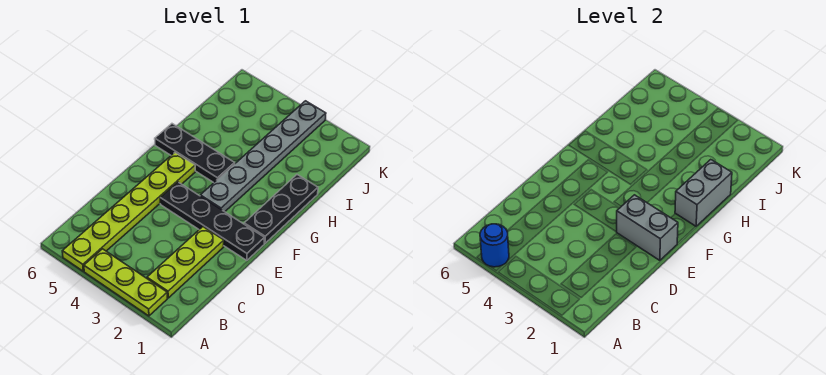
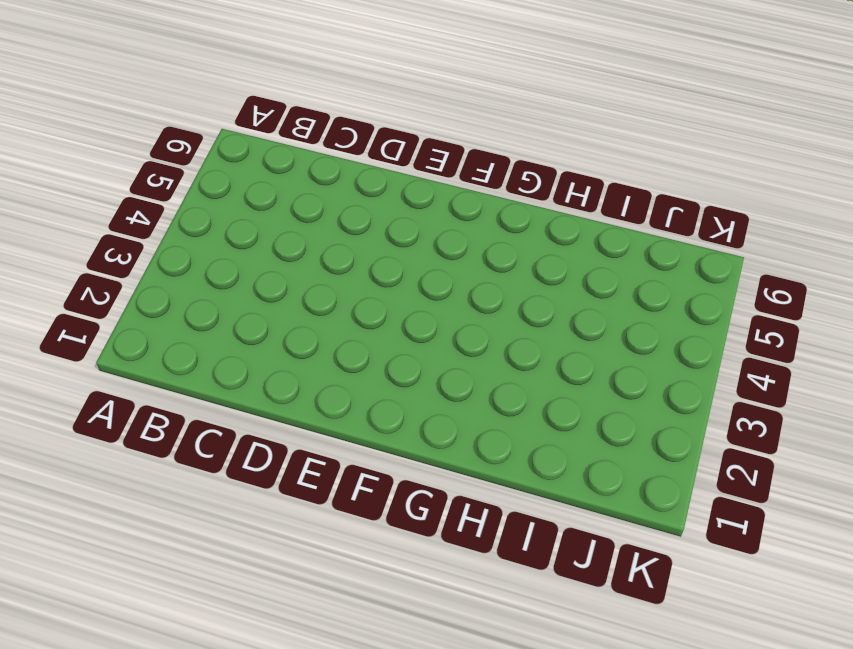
none -> lime plate A2:A4 level 1
none -> lime plate A5:F5 level 1

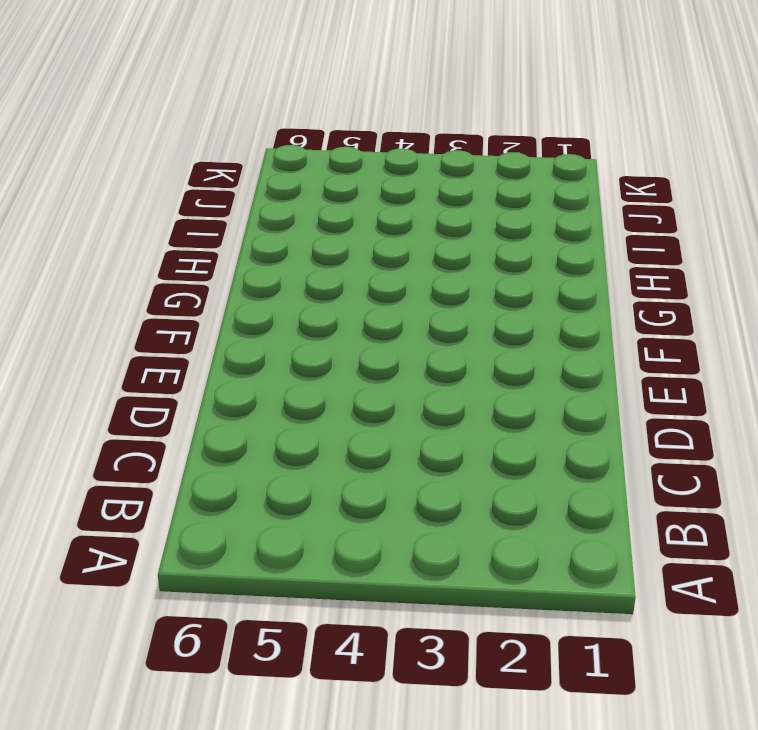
none -> lime plate A2:A4 level 1
none -> lime plate A5:F5 level 1

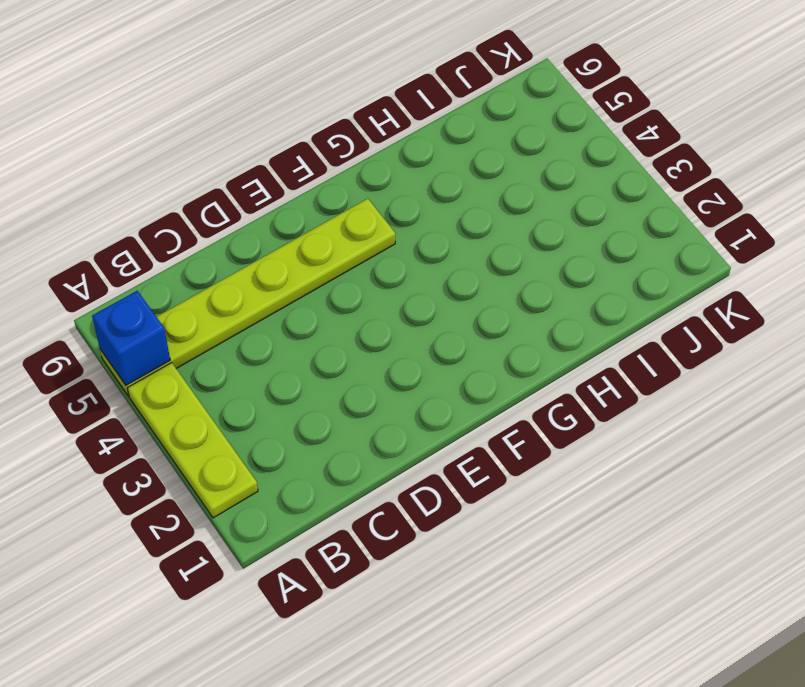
blue brick A5 level 2 -> blue round brick A5 level 2
none -> lime plate B2:D2 level 1
none -> black plate E1:E4 level 1

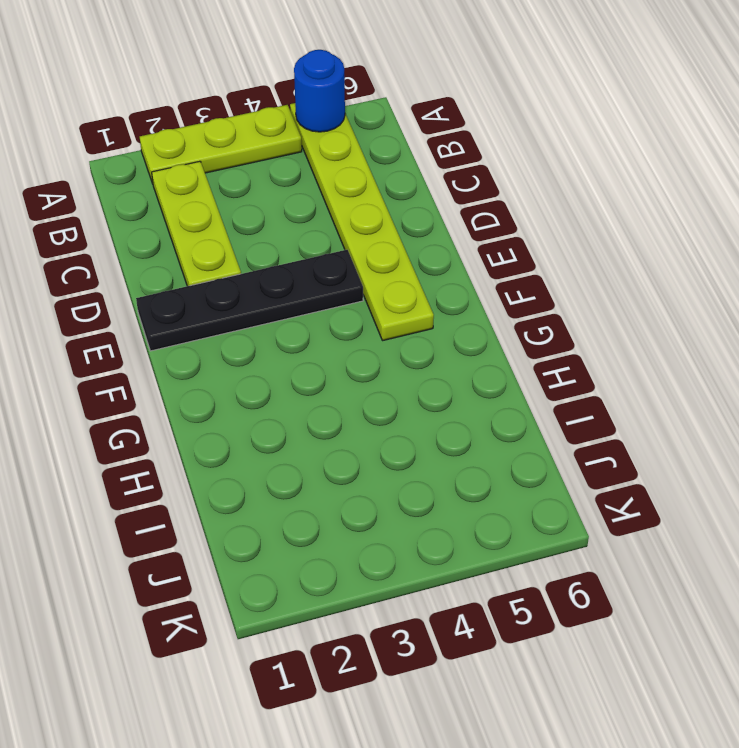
none -> black plate F1:H1 level 1
none -> grey plate F3:K3 level 1

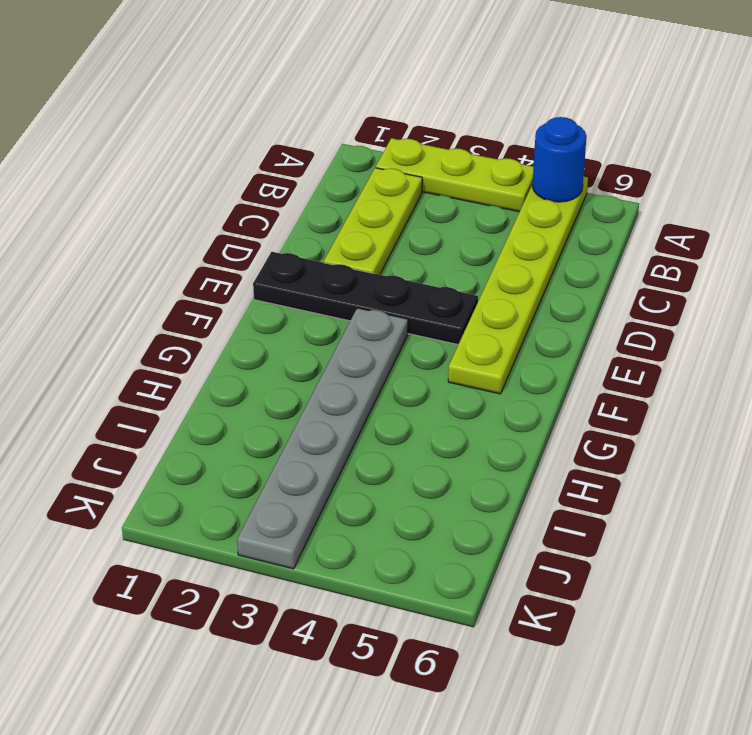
none -> black plate F1:H1 level 1
none -> black plate G4:G6 level 1

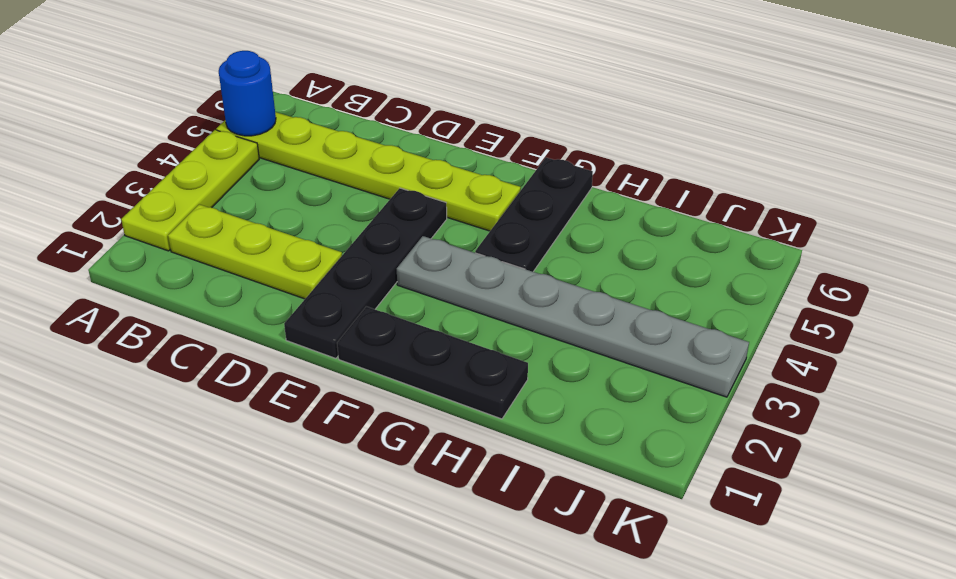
none -> grey brick E1:E2 level 2
none -> grey brick G1:H1 level 2

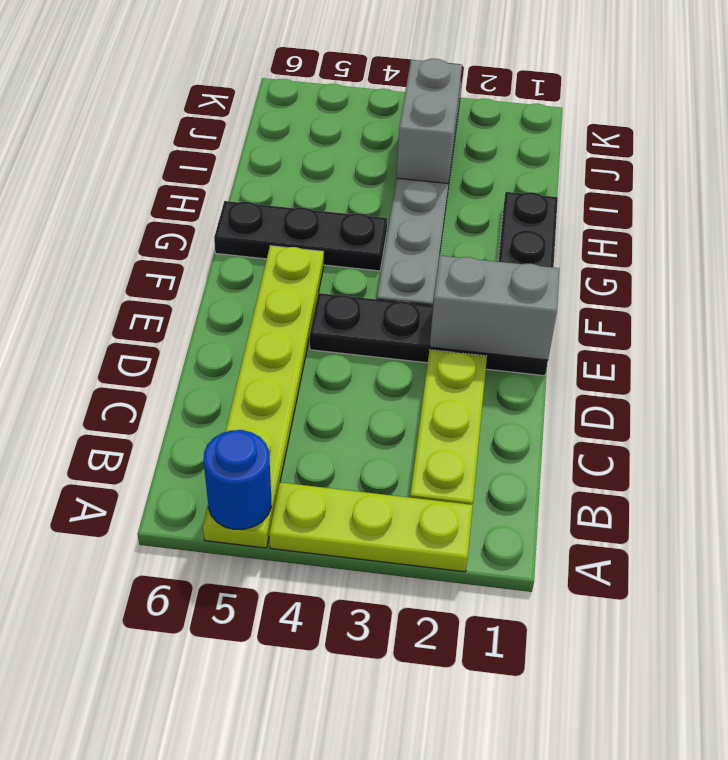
grey brick I3:J3 level 2 -> grey brick G1:H1 level 2

